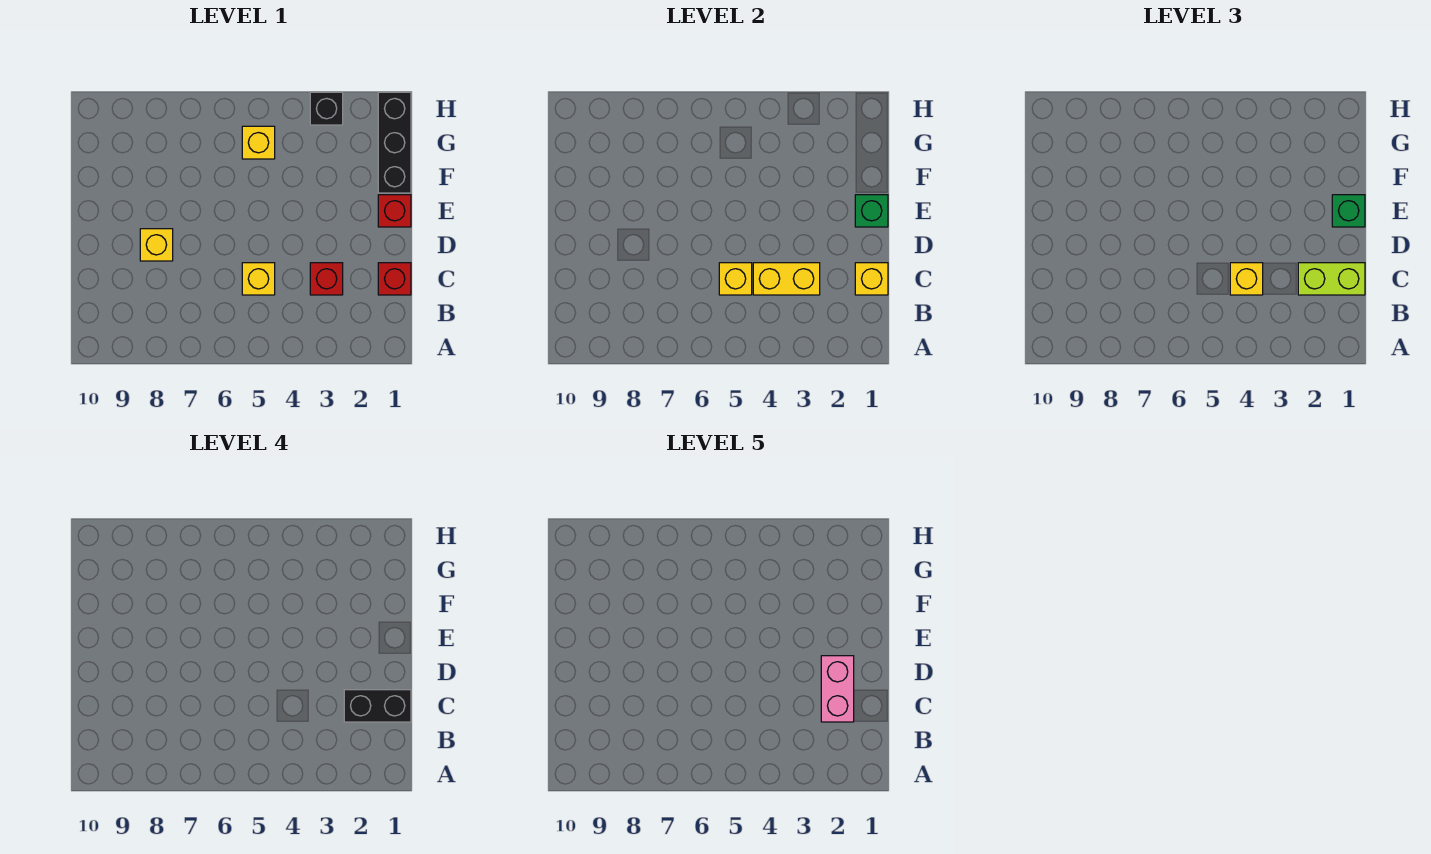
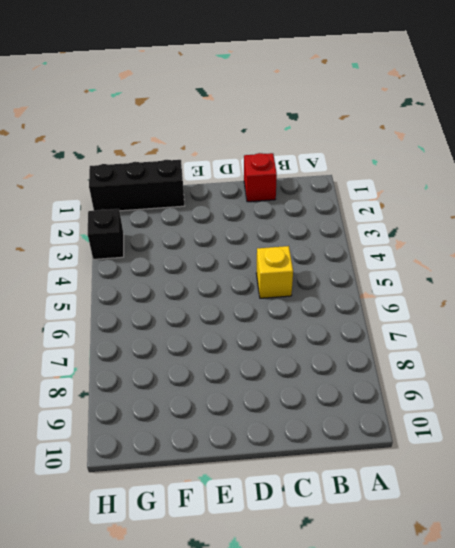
none -> red brick C3 level 1
none -> yellow brick D8 level 1
none -> red brick E1 level 1

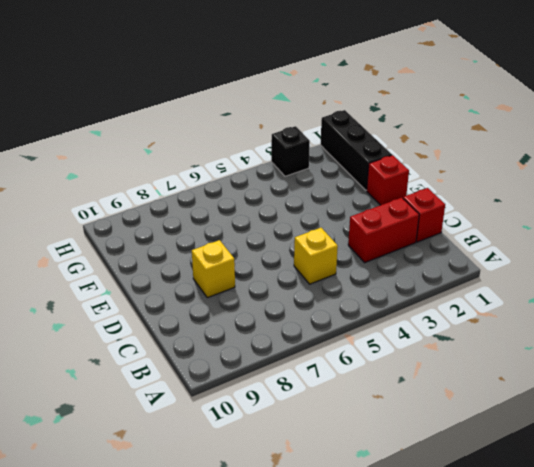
red brick C2:C3 level 1 -> red brick C3 level 1
none -> yellow brick G5 level 1
none -> yellow brick C1 level 2
none -> yellow brick C3:C4 level 2

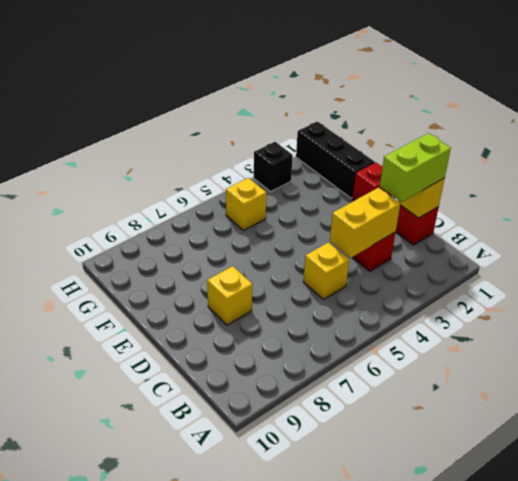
none -> yellow brick C5 level 2
none -> green brick E1 level 2
none -> yellow brick C4 level 3

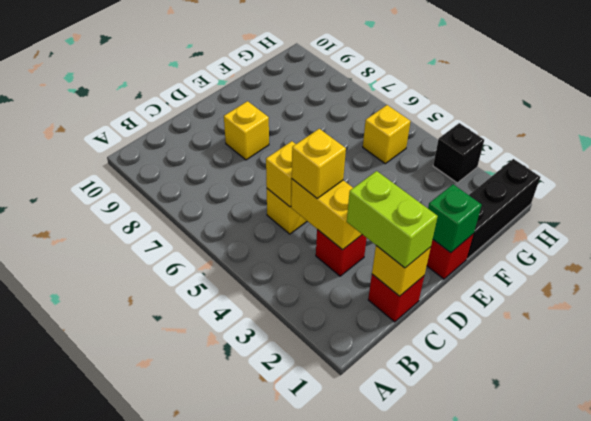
none -> green brick E1 level 3
none -> black brick C1:C2 level 4
none -> pink brick C2:D2 level 5

